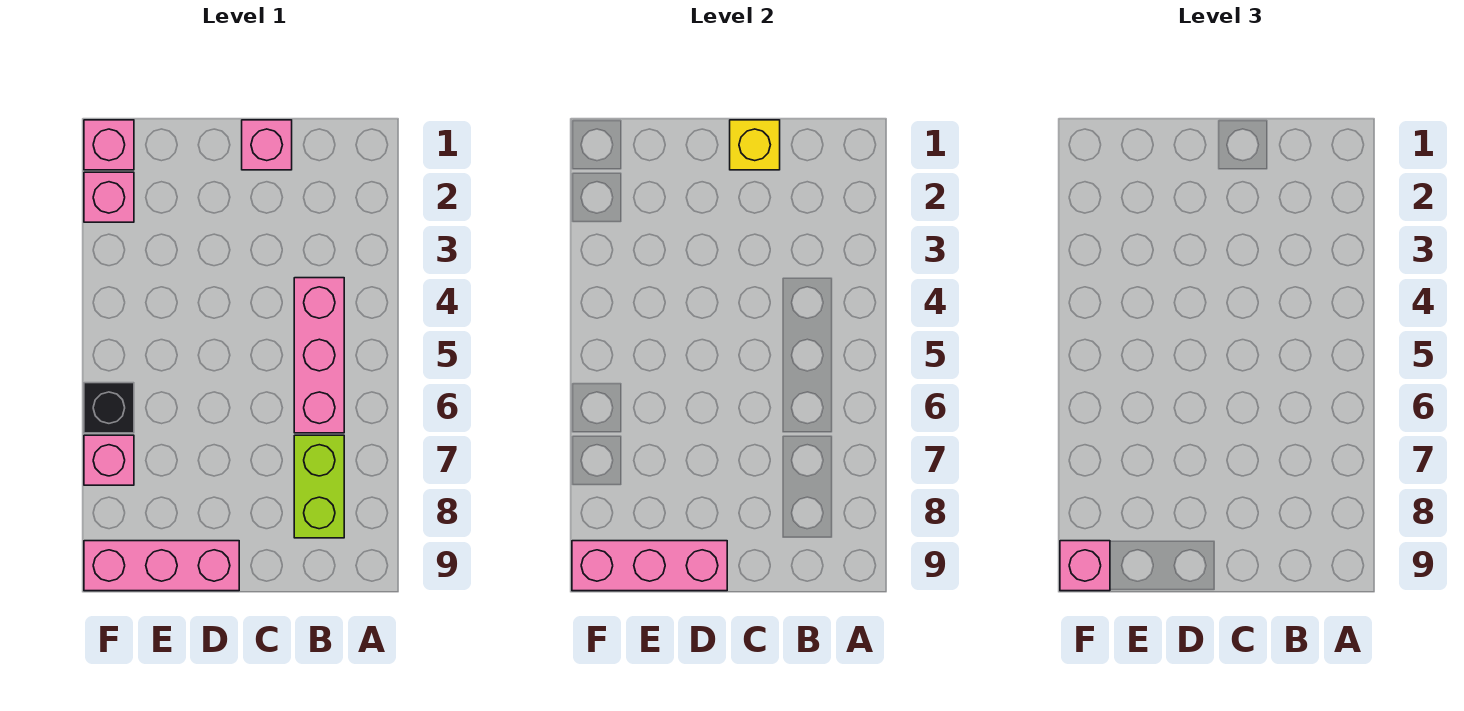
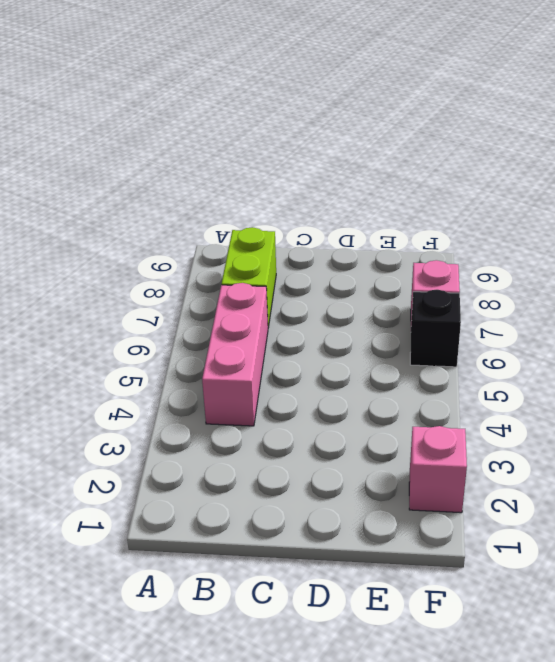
none -> pink brick C1 level 1
none -> pink brick D9:F9 level 1

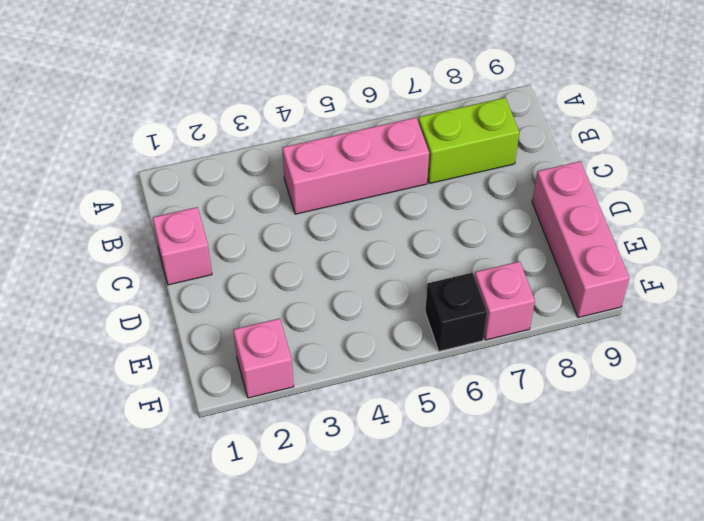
none -> pink brick F1 level 1
none -> yellow brick C1 level 2

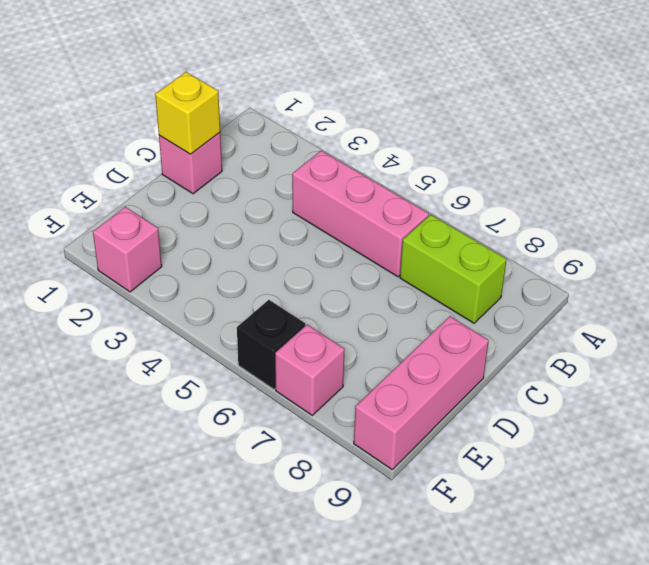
none -> pink brick F1 level 1
none -> pink brick D9:F9 level 2

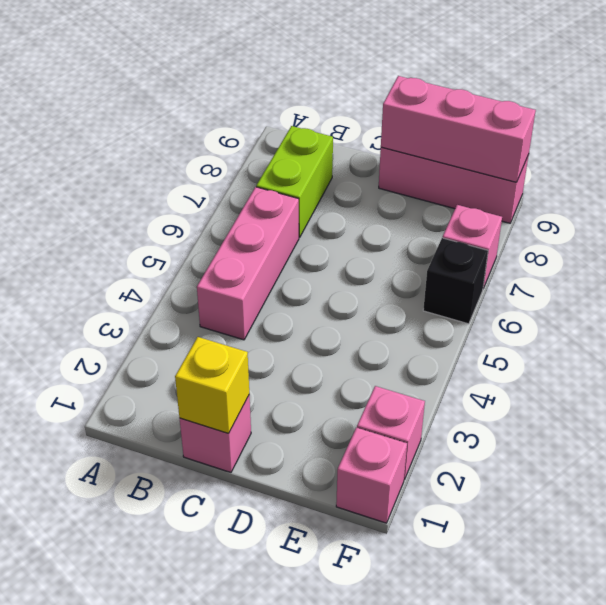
none -> pink brick F9 level 3

